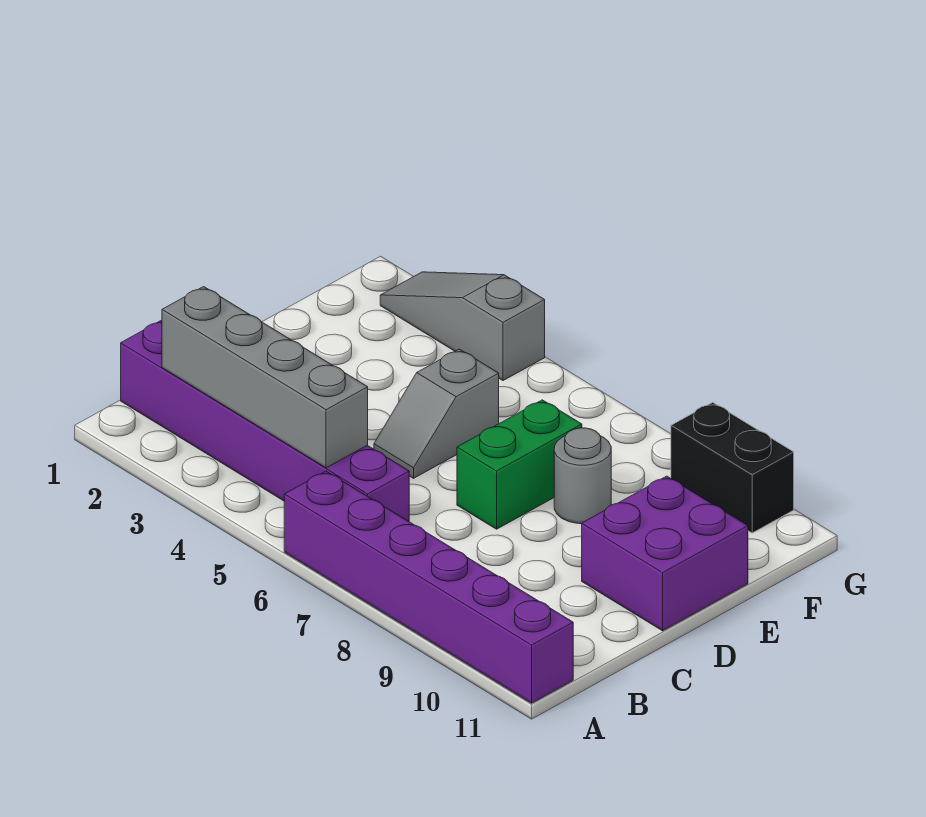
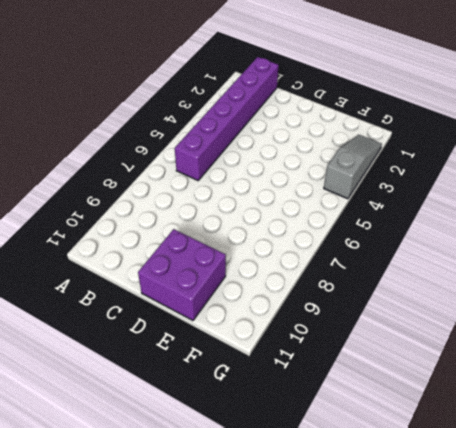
none -> purple brick A6:A11 level 1
none -> grey slope D5:E5 level 1 top E

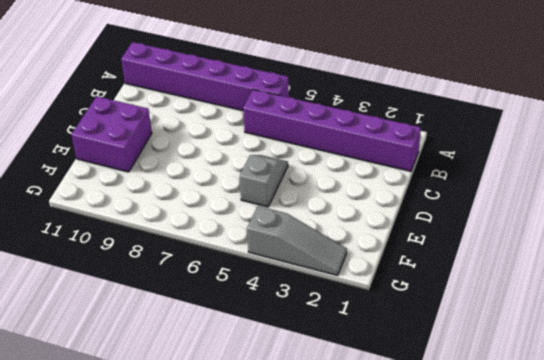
none -> green brick D7:E7 level 1
none -> grey round brick E8 level 1

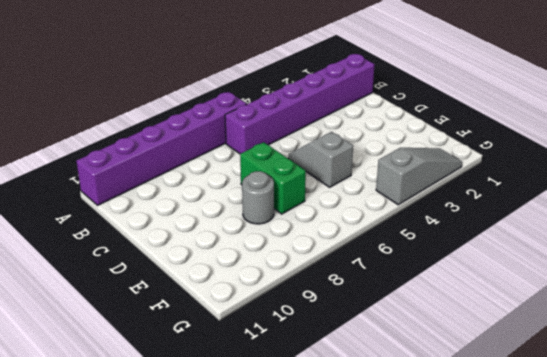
none -> purple brick D10:E11 level 1
none -> black brick G9:G10 level 1

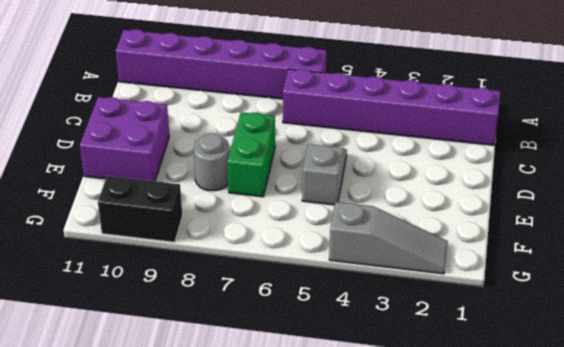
none -> grey brick B2:B5 level 2

